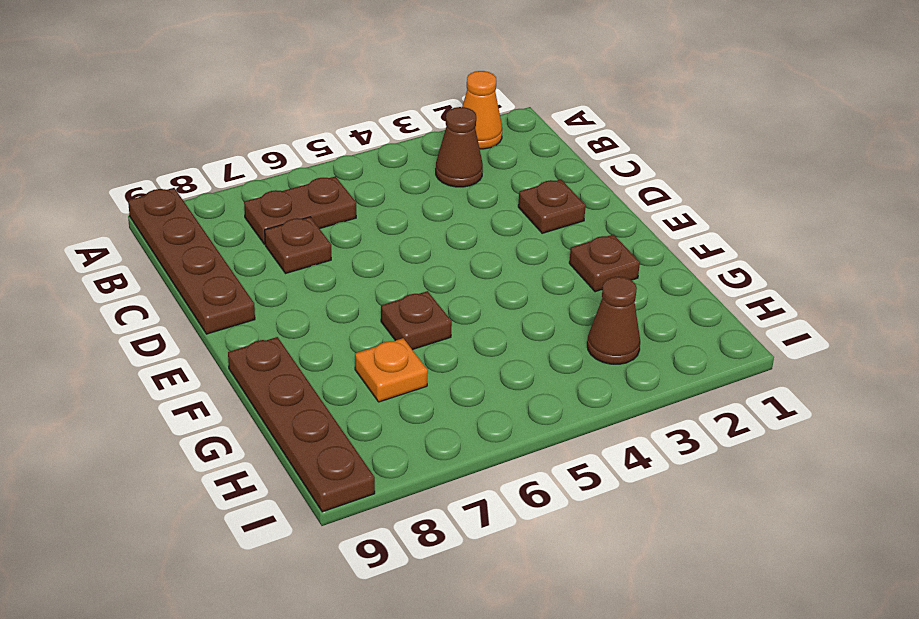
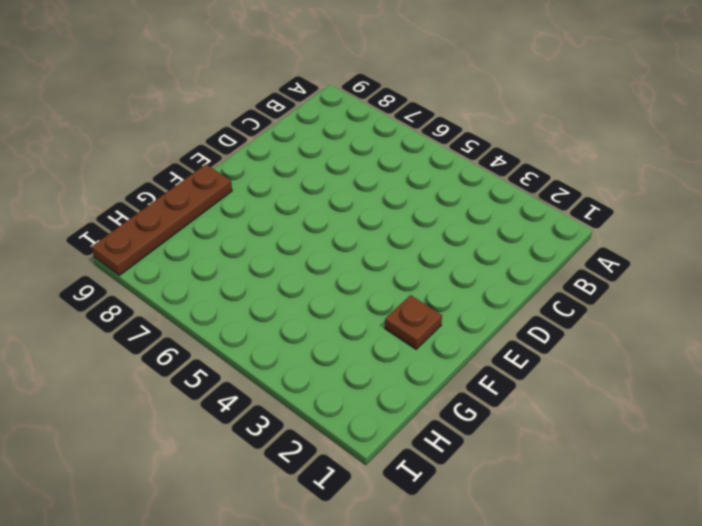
none -> orange cone A2 level 1
none -> brown plate A9:D9 level 1

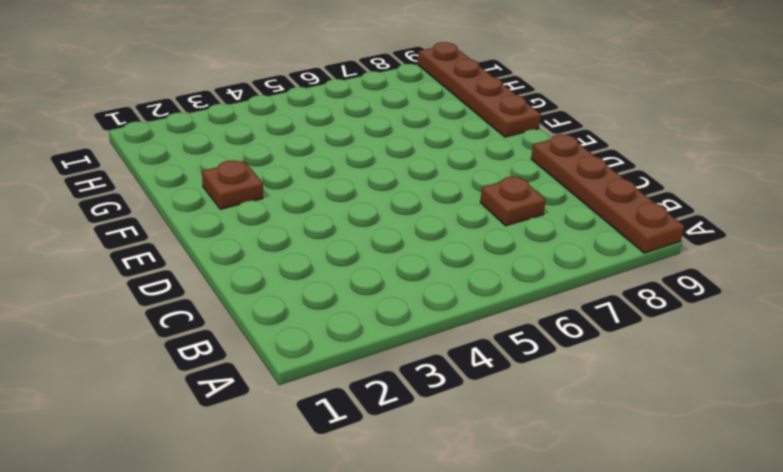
none -> orange cone A2 level 1
none -> brown cone B3 level 1

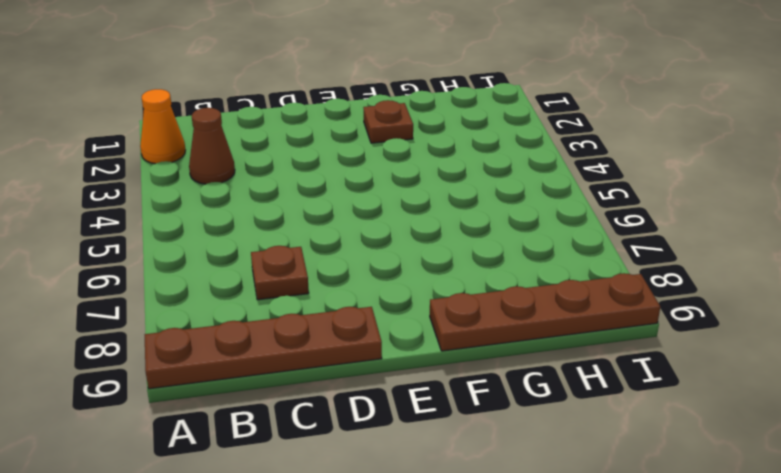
none -> brown plate B6:B7 level 1
none -> brown plate D2 level 1

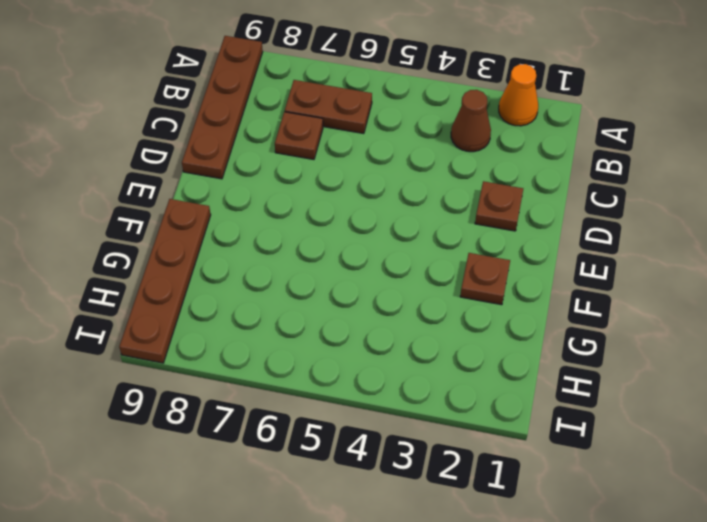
none -> brown plate F6 level 1
none -> orange plate G7 level 1

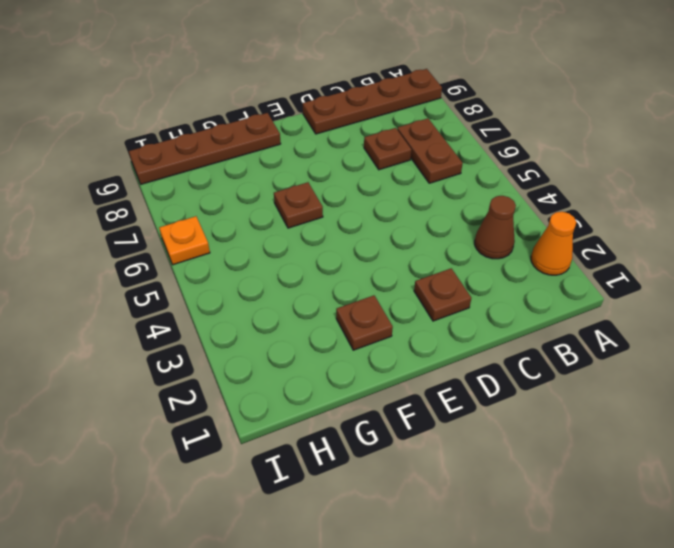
orange plate I6 level 1 -> orange plate G7 level 1
none -> brown cone H3 level 1

